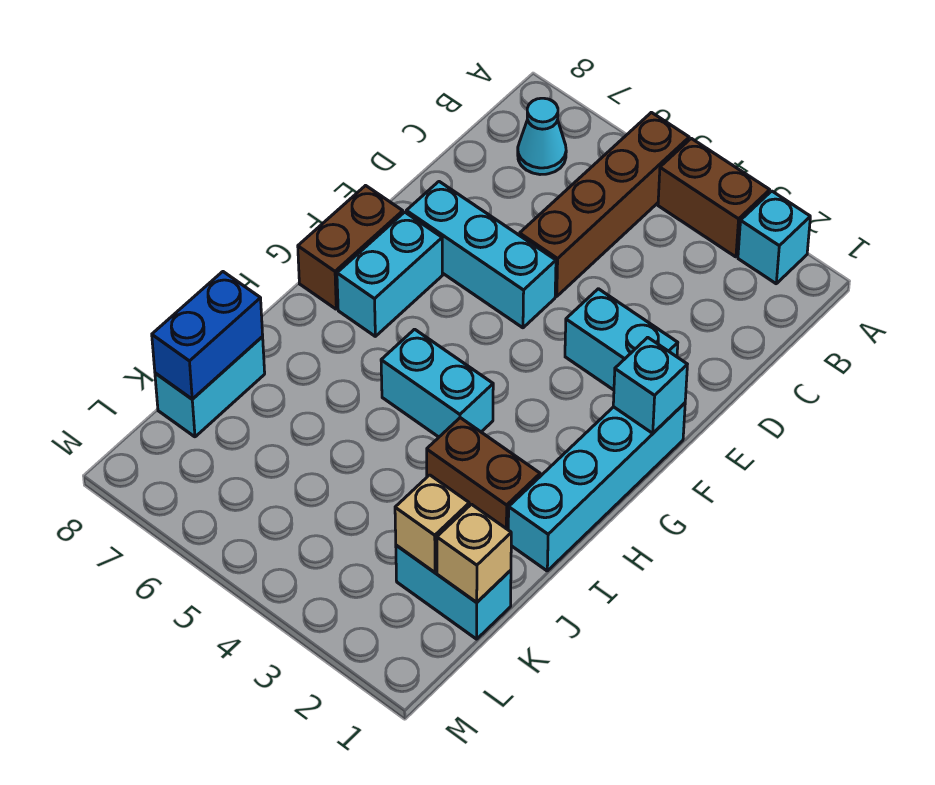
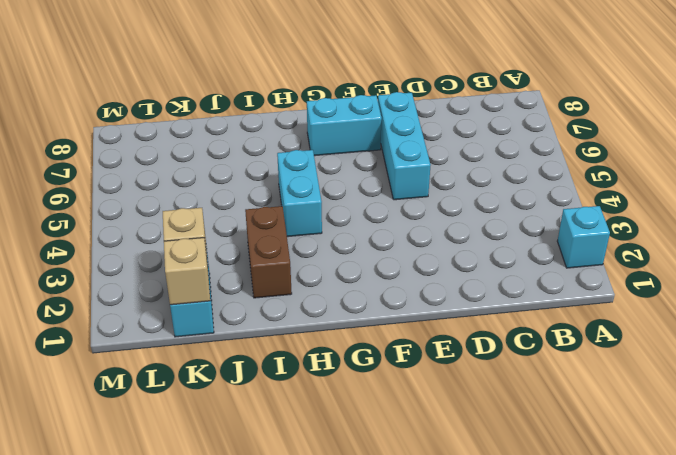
none -> brown brick A3:A4 level 1
none -> brown brick A5:D5 level 1
none -> cyan cone B7 level 1

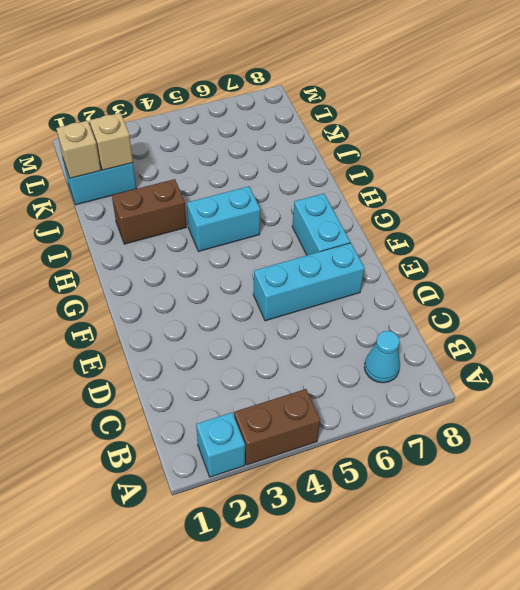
none -> brown brick A5:D5 level 1
none -> cyan brick E2:E3 level 1
none -> cyan brick F1:I1 level 1

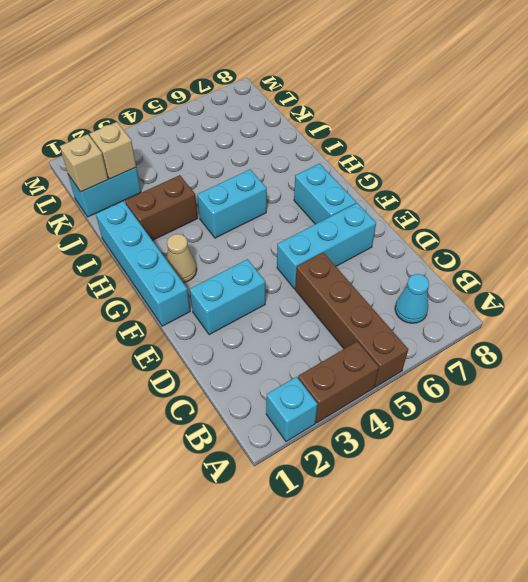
tan cone G2 level 1 -> none
none -> brown brick F8:G8 level 1
none -> cyan brick J8:K8 level 1
none -> cyan brick F1 level 2

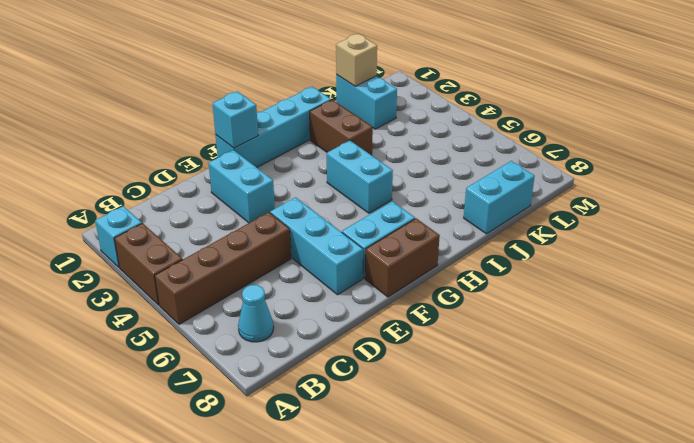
none -> blue brick J8:K8 level 2
none -> tan brick K2 level 2

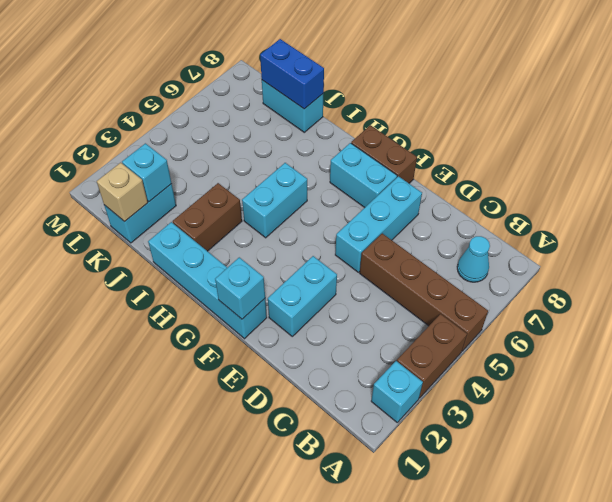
cyan brick K2 level 2 -> tan brick K2 level 2

